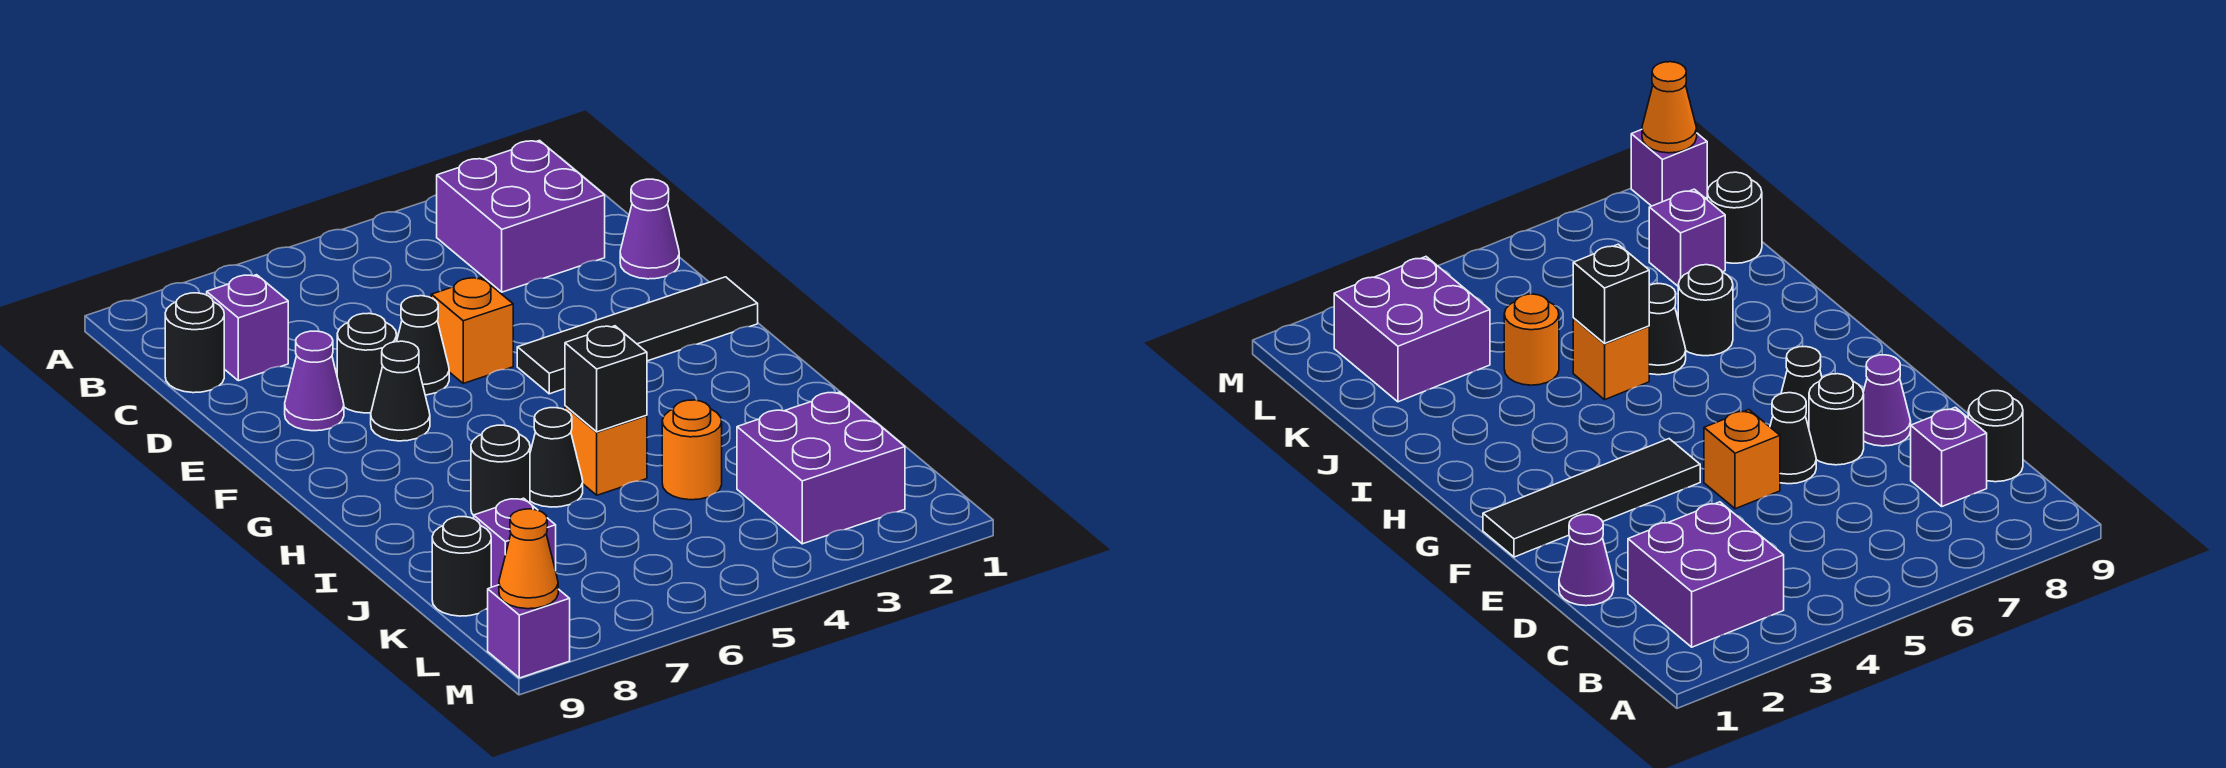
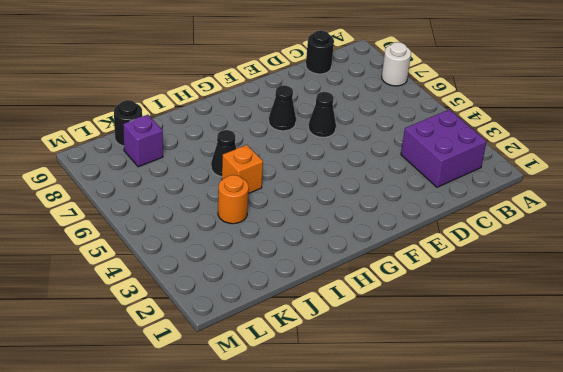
white round brick A7 level 1 -> none
none -> purple brick C8 level 1
none -> purple cone D1 level 1
none -> orange brick E5 level 1

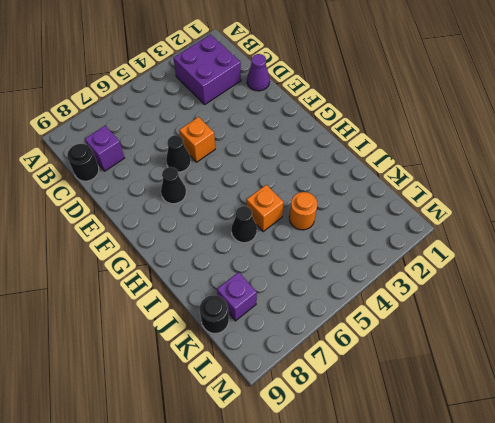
none -> black round brick E7 level 1
none -> purple cone E8 level 1
none -> black tile F1:F4 level 1

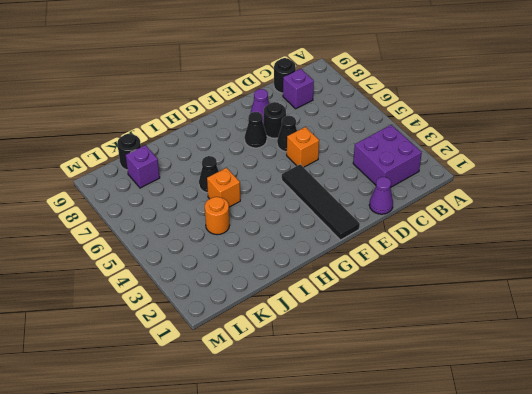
none -> black round brick I7 level 1
none -> purple brick K2:L3 level 1
none -> purple brick M9 level 1

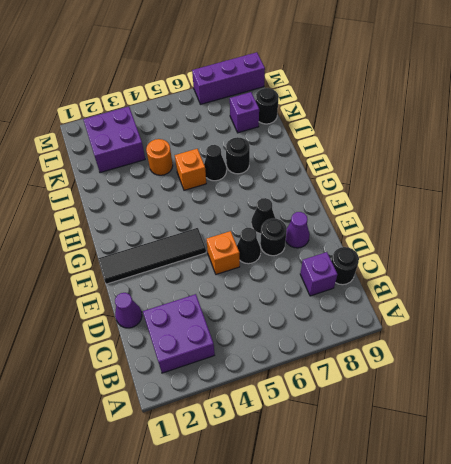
purple brick M7:M9 level 1 -> purple brick M9 level 1
none -> black brick I5 level 2
none -> orange cone M9 level 2

